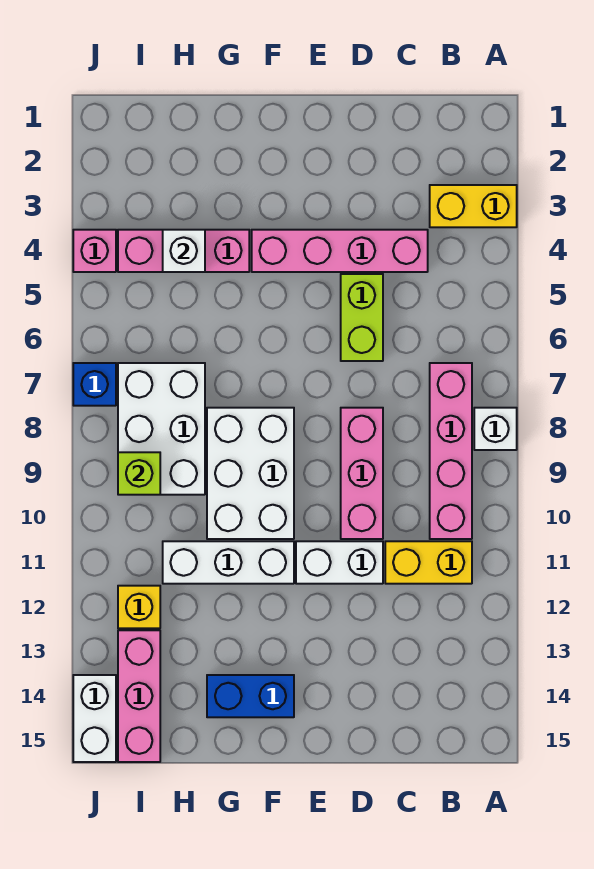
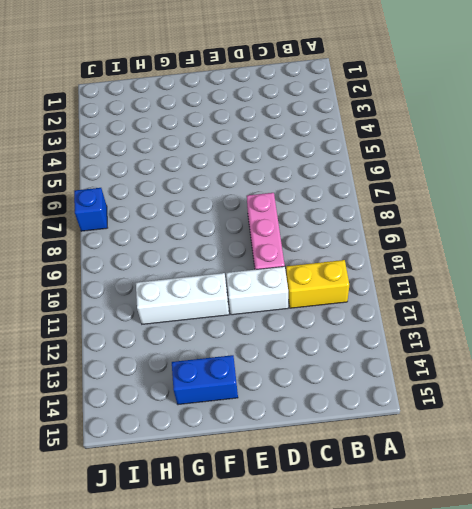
none -> yellow brick A3:B3 level 1
none -> white brick A8 level 1
none -> pink brick B7:B10 level 1

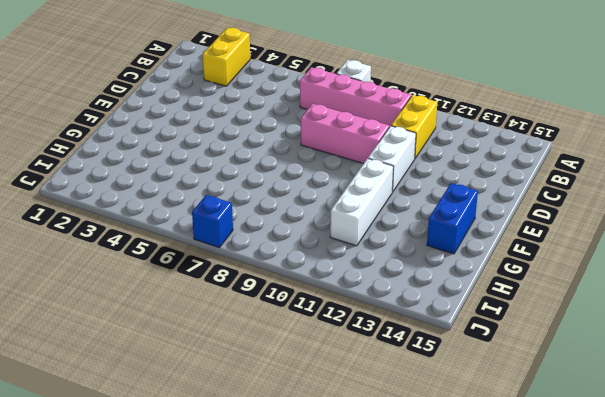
none -> pink brick C4:F4 level 1
none -> lime brick D5:D6 level 1
none -> white brick F8:G10 level 1

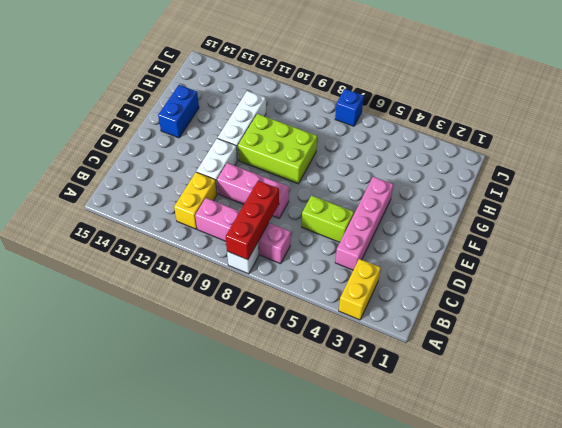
red brick A8:C8 level 2 -> none
lime brick F8:G10 level 1 -> white brick F8:G10 level 1
none -> pink brick G4:I4 level 1
none -> white brick H7:I9 level 1
none -> yellow brick I12 level 1

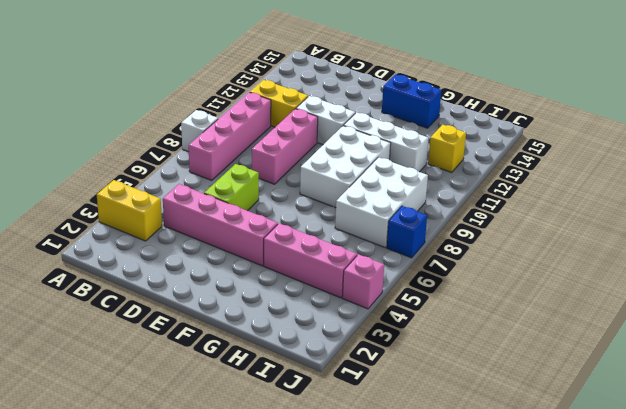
none -> pink brick I13:I15 level 1
none -> white brick J14:J15 level 1
none -> white brick H4 level 2

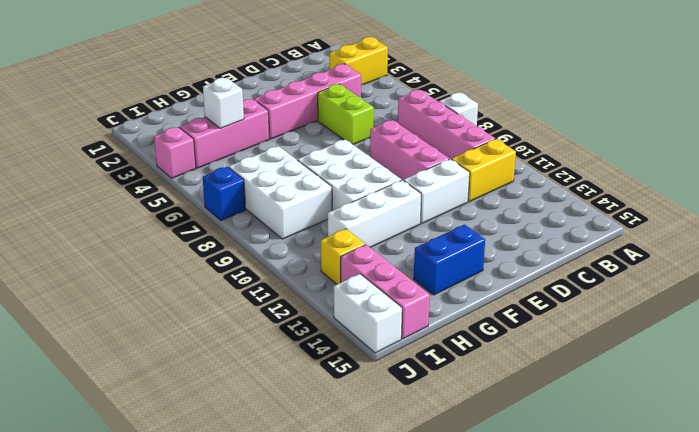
none -> lime brick I9 level 2

